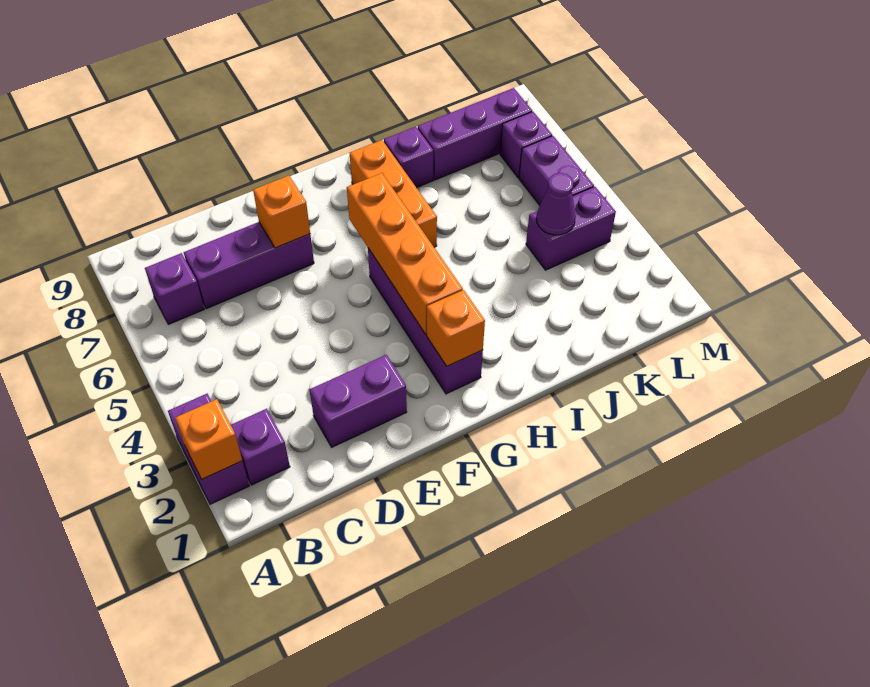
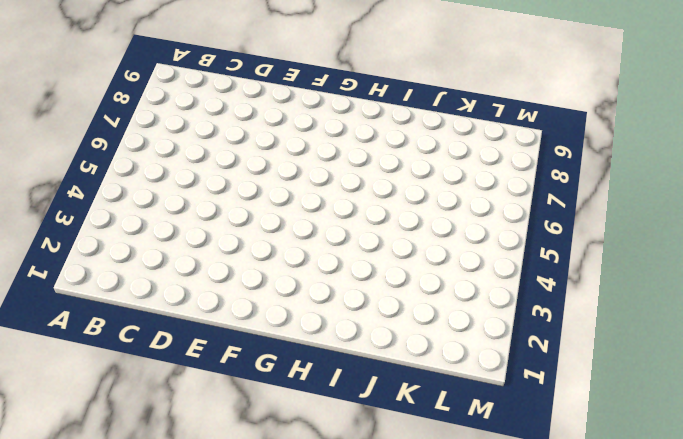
none -> purple brick A2:A3 level 1
none -> purple brick B2 level 1
none -> purple brick B7 level 1

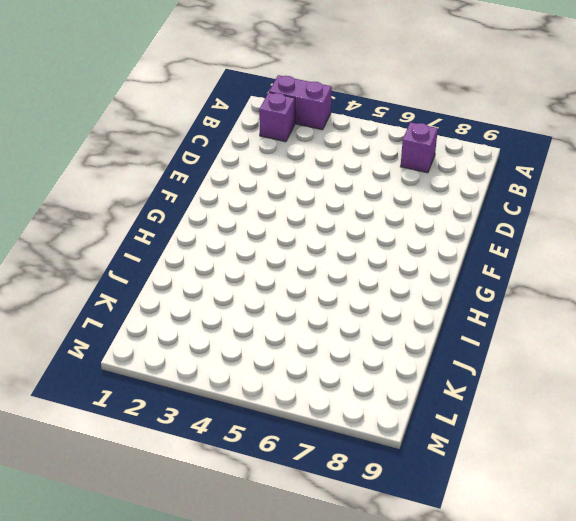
none -> purple brick C7:E7 level 1
none -> purple brick D2:E2 level 1
none -> purple brick G2:G5 level 1

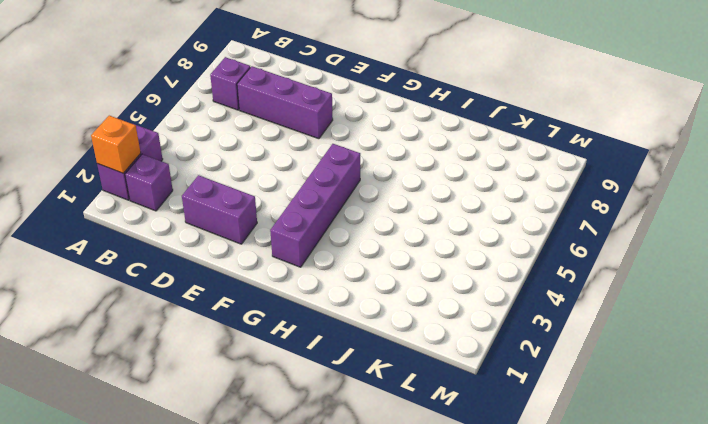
none -> orange brick H6:H8 level 1
none -> purple brick I8 level 1
none -> purple brick J8:L8 level 1

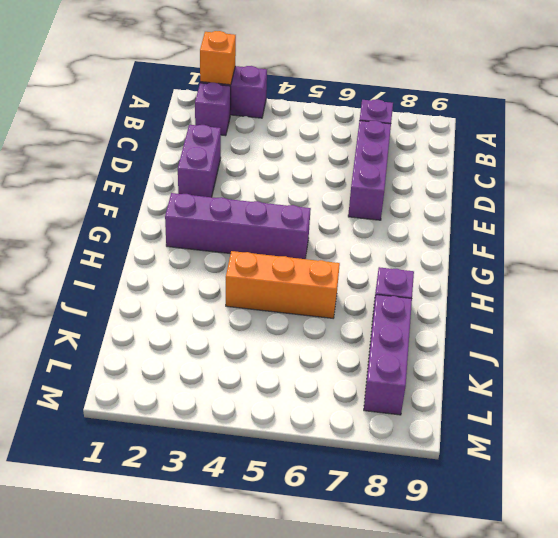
orange brick I4:I6 level 1 -> orange brick H6:H8 level 1
none -> purple brick K4:L4 level 1
none -> purple brick L5:L6 level 1
none -> purple brick L7 level 1

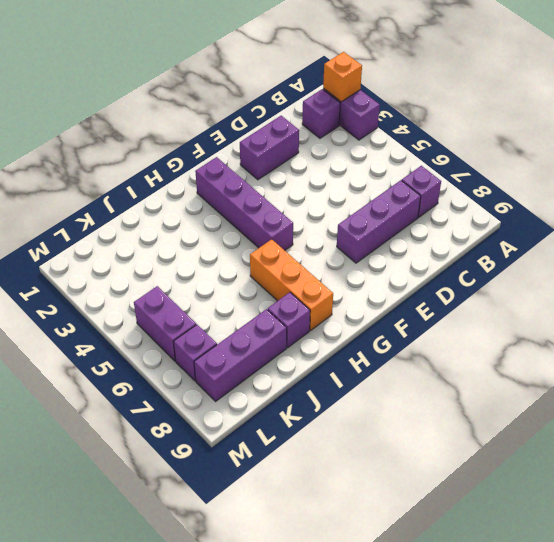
none -> purple brick K4:L4 level 1
none -> orange brick E7 level 2
none -> orange brick G2 level 2

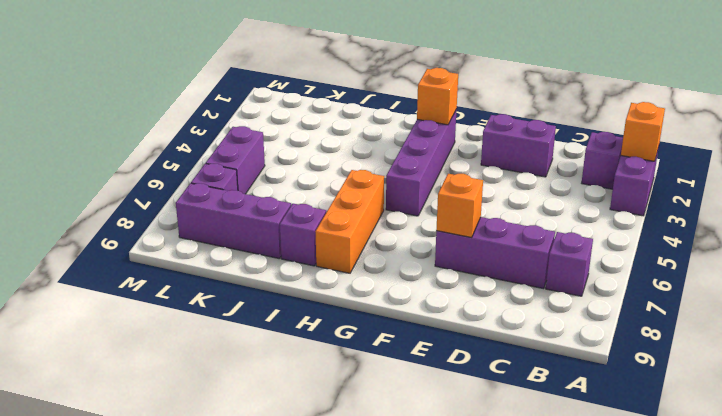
none -> purple brick K4:L4 level 1
none -> orange brick G3:G6 level 2
none -> purple cone K4 level 2

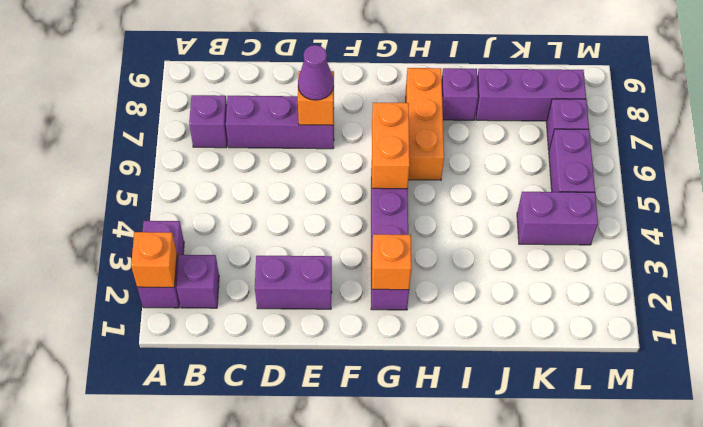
purple cone E7 level 3 -> purple cone K4 level 2
orange brick G5:G6 level 2 -> orange brick G3:G6 level 2

